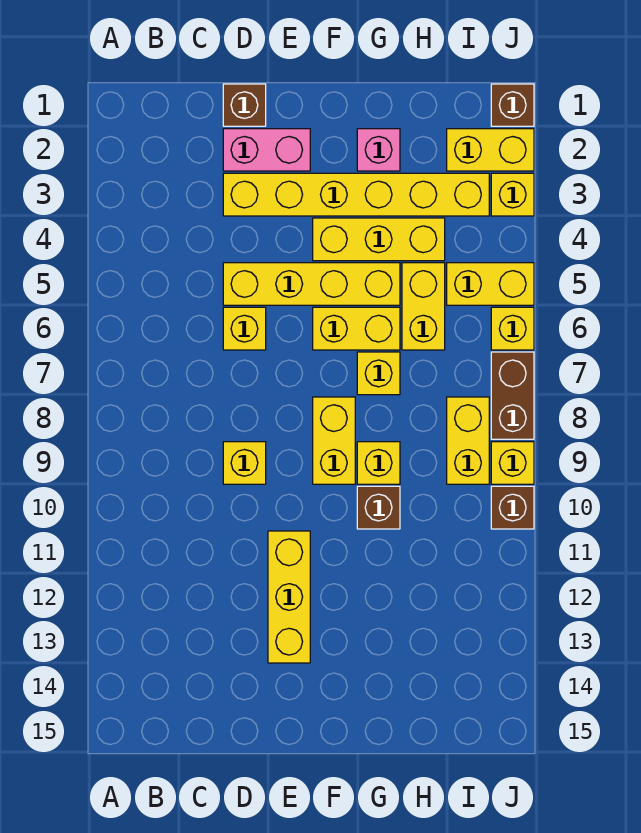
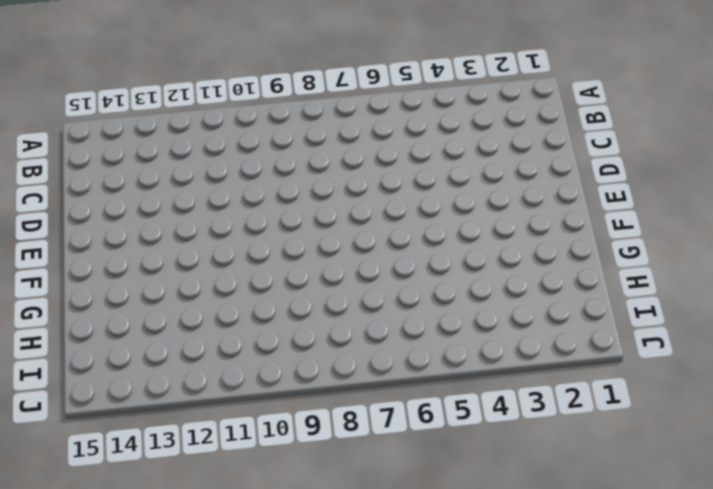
none -> brown brick D1 level 1
none -> pink brick D2:E2 level 1
none -> yellow brick D3:I3 level 1

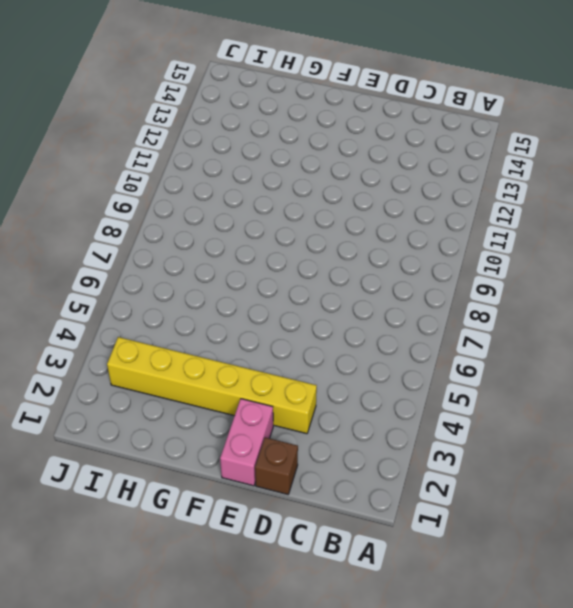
pink brick E1:E2 level 1 -> pink brick D2:E2 level 1
none -> yellow brick D5:G5 level 1
none -> yellow brick D6 level 1
none -> yellow brick D9 level 1

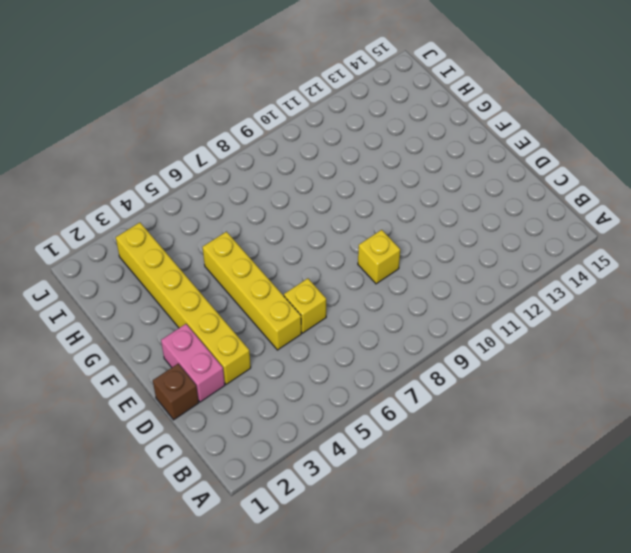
none -> yellow brick E11:E13 level 1
none -> yellow brick F4:H4 level 1
none -> yellow brick F6:G6 level 1

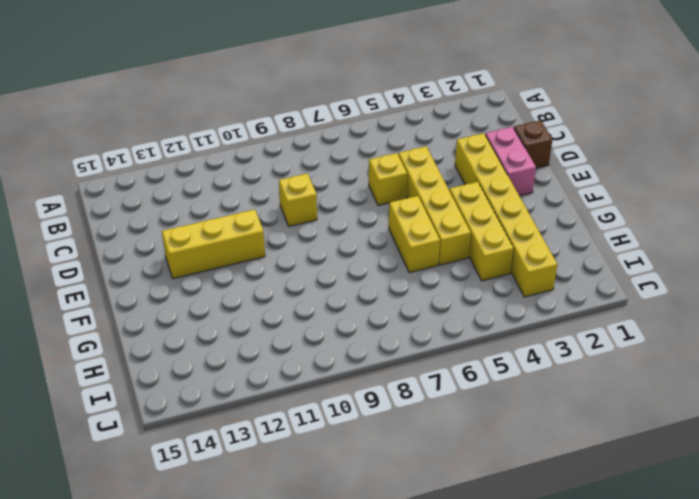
none -> yellow brick F8:F9 level 1
none -> pink brick G2 level 1
none -> yellow brick G7 level 1

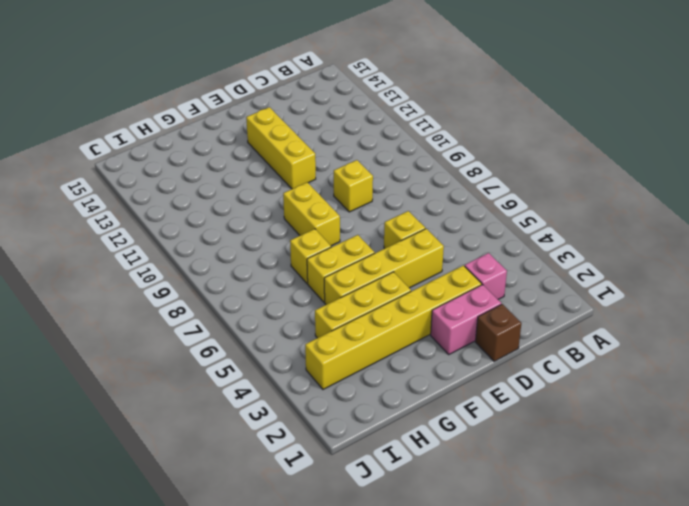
pink brick C3 level 1 -> pink brick G2 level 1
none -> yellow brick G9 level 1
none -> brown brick G10 level 1
none -> yellow brick H5:H6 level 1

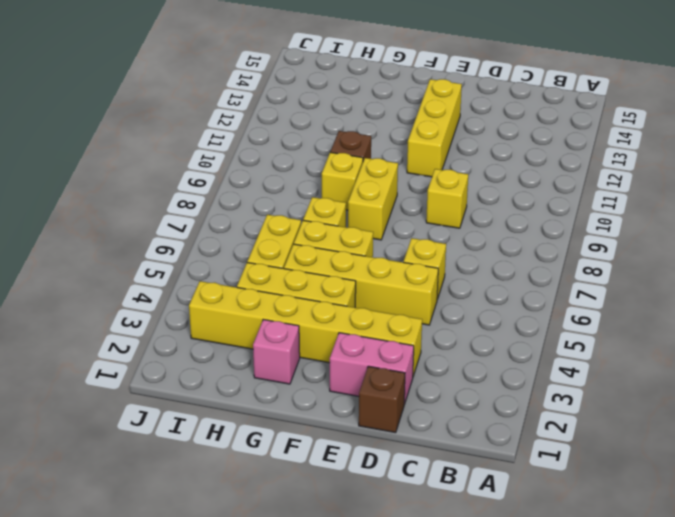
none -> yellow brick I2:J2 level 1
none -> yellow brick I5:J5 level 1
none -> yellow brick I8:I9 level 1

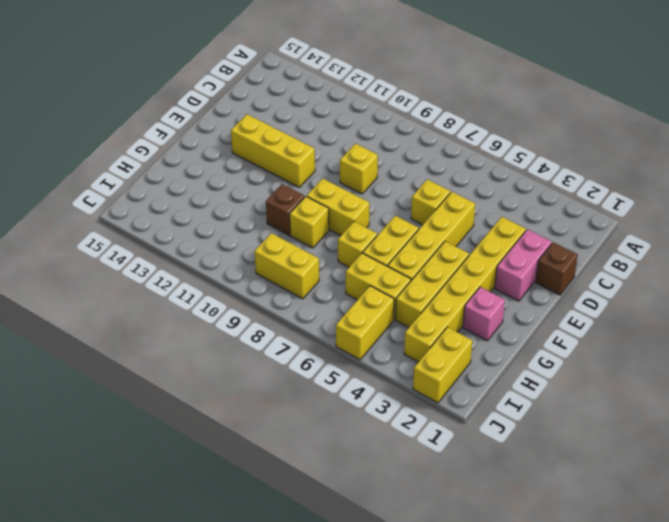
none -> brown brick J1 level 1
none -> yellow brick J3 level 1
none -> yellow brick J6 level 1

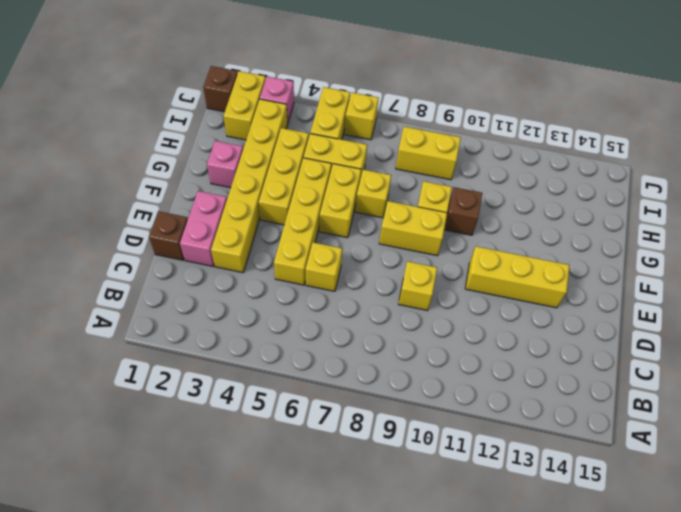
pink brick J3 level 1 -> yellow brick J3 level 1
none -> brown brick J7:J8 level 1
none -> yellow brick J9 level 1
none -> brown brick J10 level 1

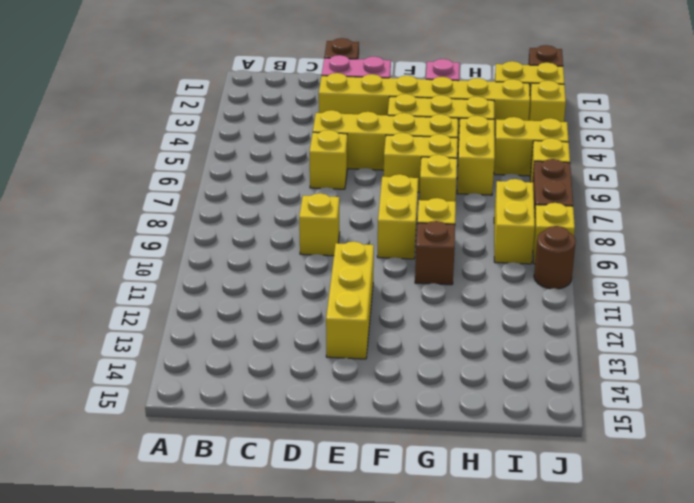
brown round brick J10 level 1 -> brown brick J10 level 1

